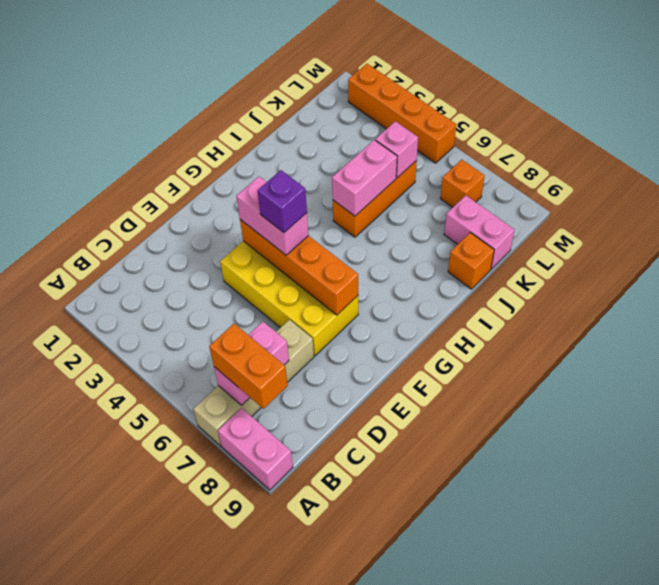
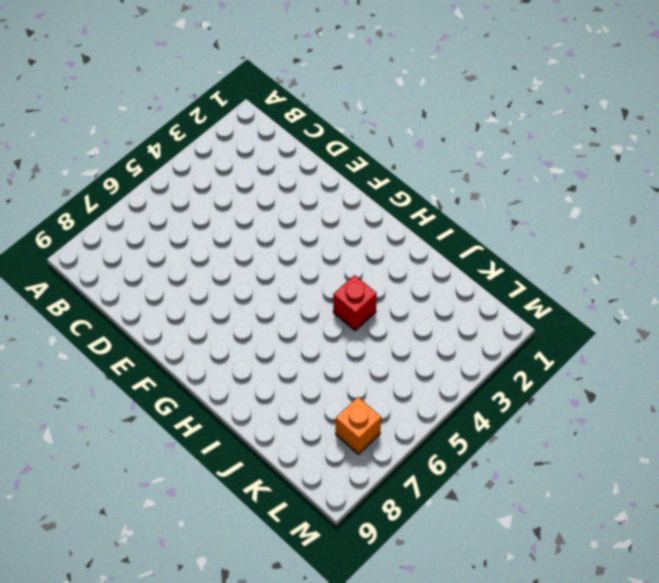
red brick I4 level 1 -> none
none -> tan brick A7:D7 level 1
none -> pink brick A8:A9 level 1
none -> yellow brick E4:F7 level 1

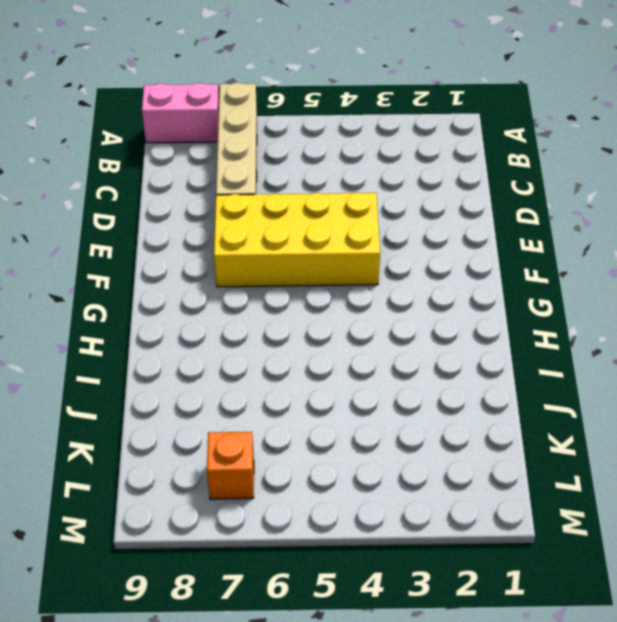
none -> orange brick I5:K5 level 1
none -> orange brick J9 level 1
none -> pink brick K8:K9 level 1

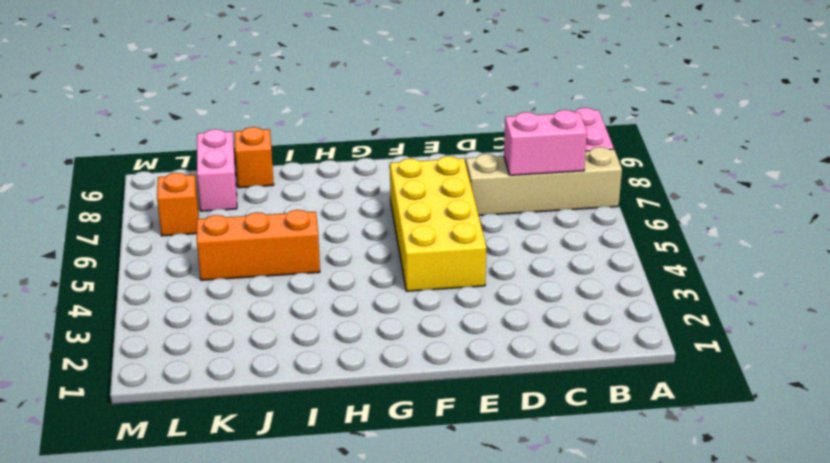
none -> orange brick M2:M5 level 1
none -> orange brick F4:F7 level 2
none -> pink brick I5:J5 level 2

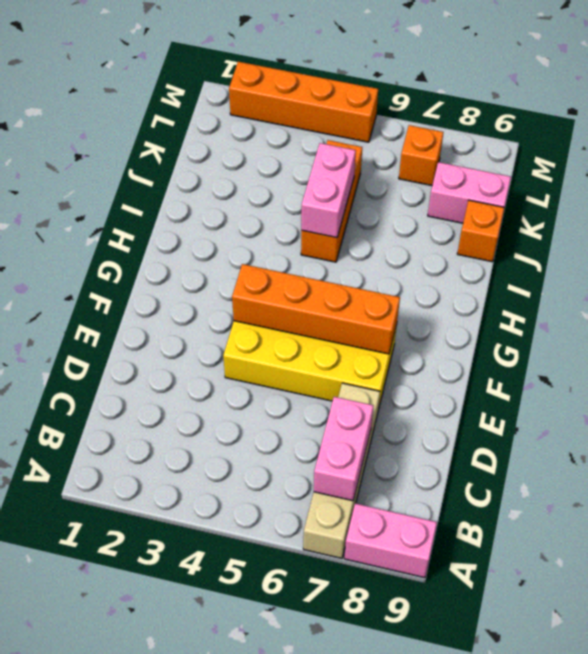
none -> pink brick K5 level 2
none -> orange brick B7:B8 level 3
none -> pink brick F4:F5 level 3

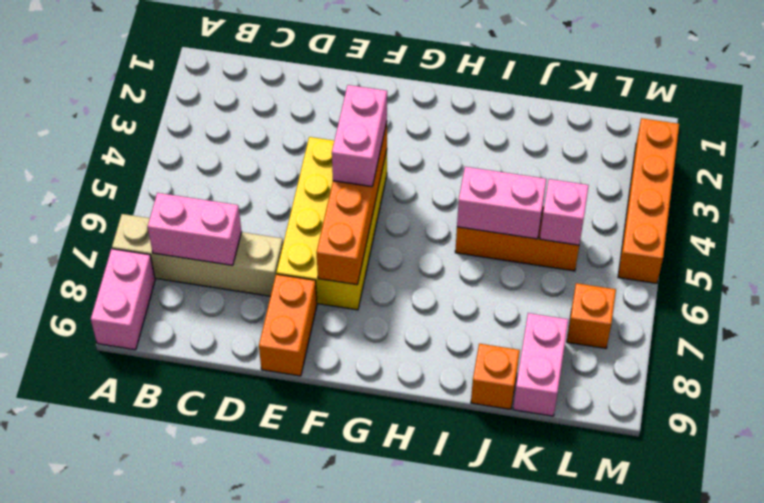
orange brick E8:E9 level 1 -> orange brick B7:B8 level 3
none -> purple brick F5 level 4

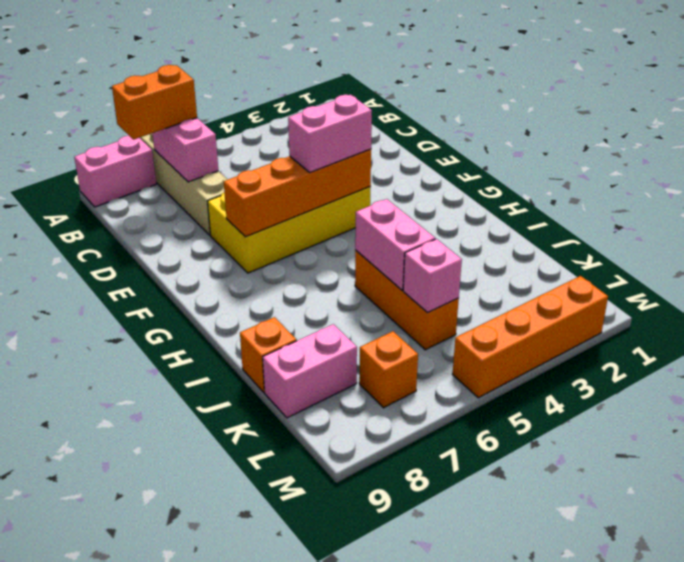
none -> purple brick F5 level 4

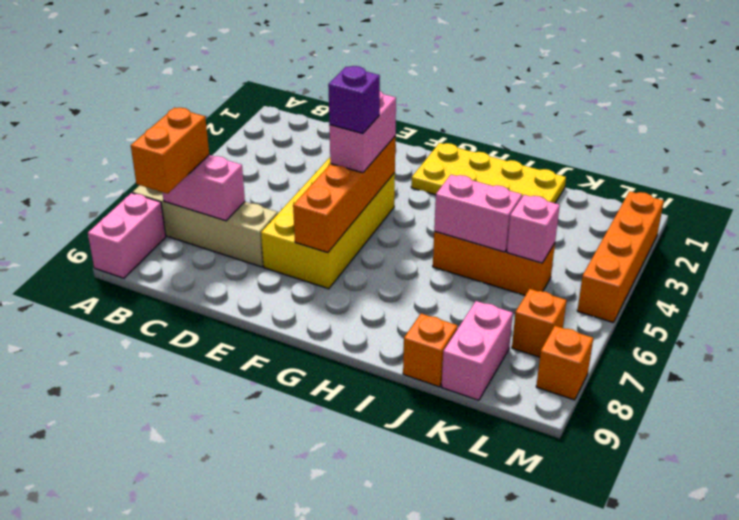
yellow plate G1:J2 level 1 -> none
orange brick M8 level 1 -> none

